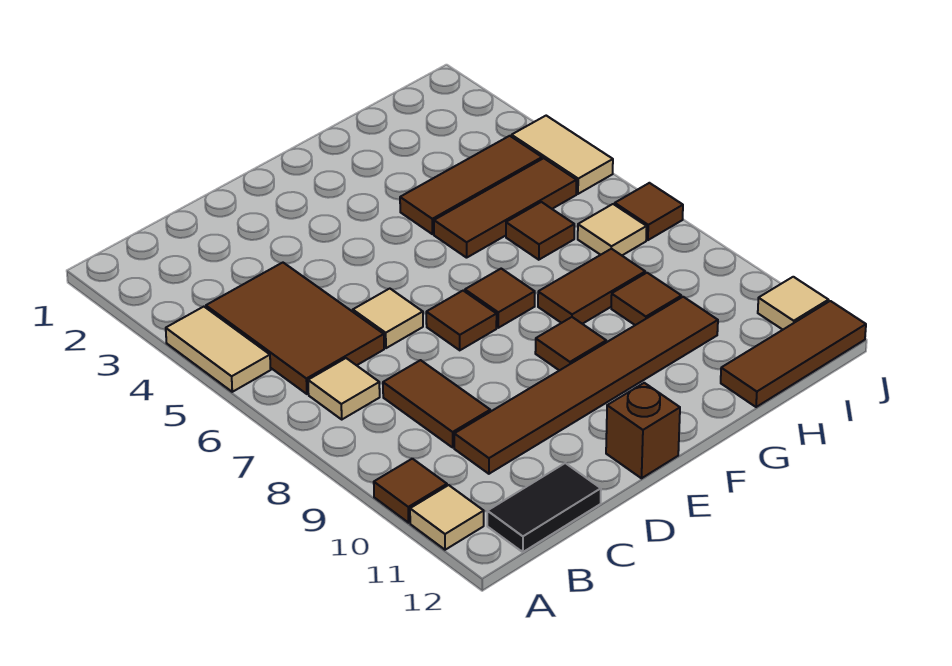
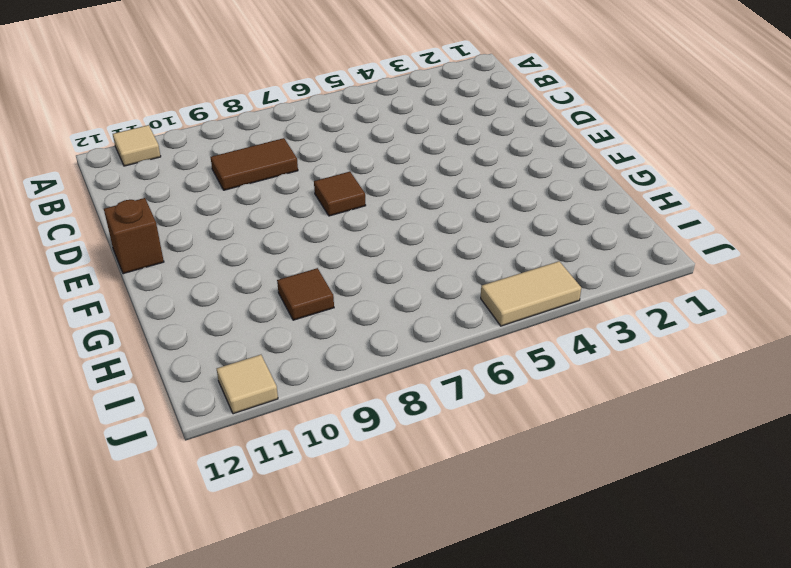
none -> tan tile A4:A5 level 1
none -> brown tile A10 level 1
none -> brown tile B4:C6 level 1

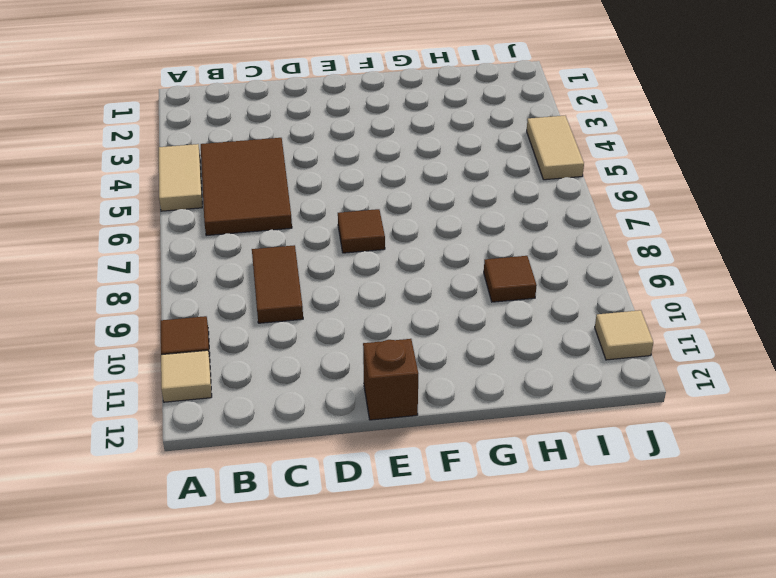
none -> tan tile B7 level 1
none -> black tile B12:C12 level 1
none -> brown tile C10:H10 level 1

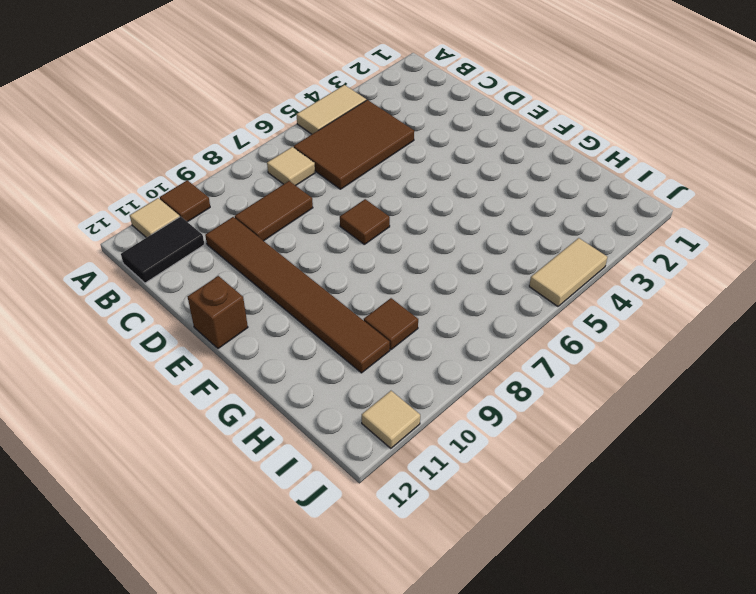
black tile B11:B12 level 1 -> black tile B12:C12 level 1
none -> tan tile D6 level 1
none -> brown tile F7 level 1
none -> brown tile F9 level 1

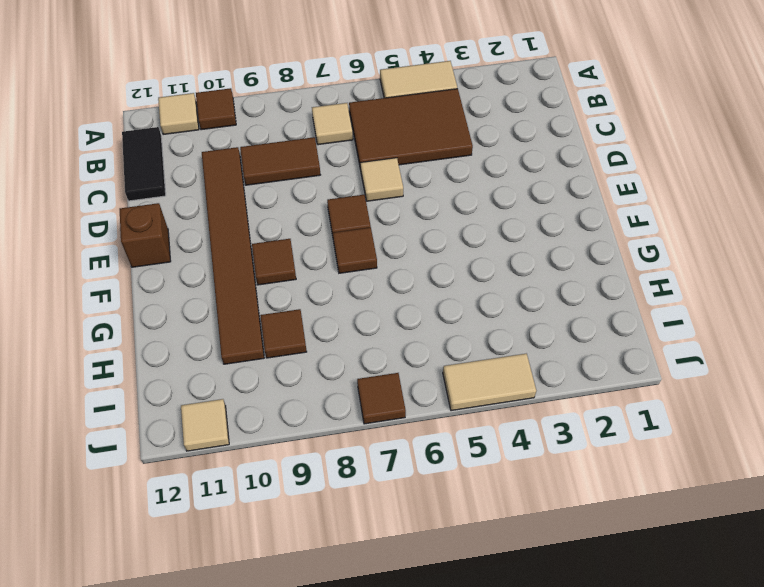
none -> brown tile G4:I4 level 1
none -> brown tile G5:I5 level 1
none -> brown tile G8:H8 level 1

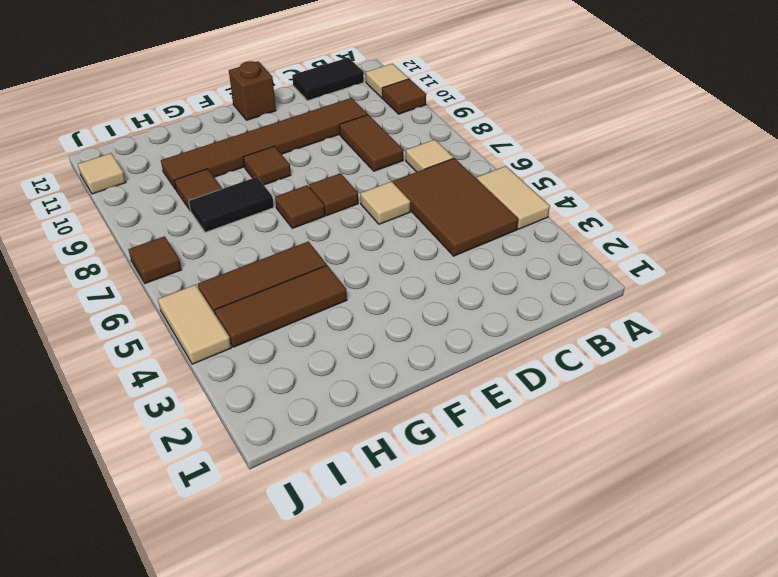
black tile G8:H8 level 1 -> brown tile G8:H8 level 1
none -> brown tile H6 level 1
none -> brown tile H12:J12 level 1
none -> tan tile I7 level 1

